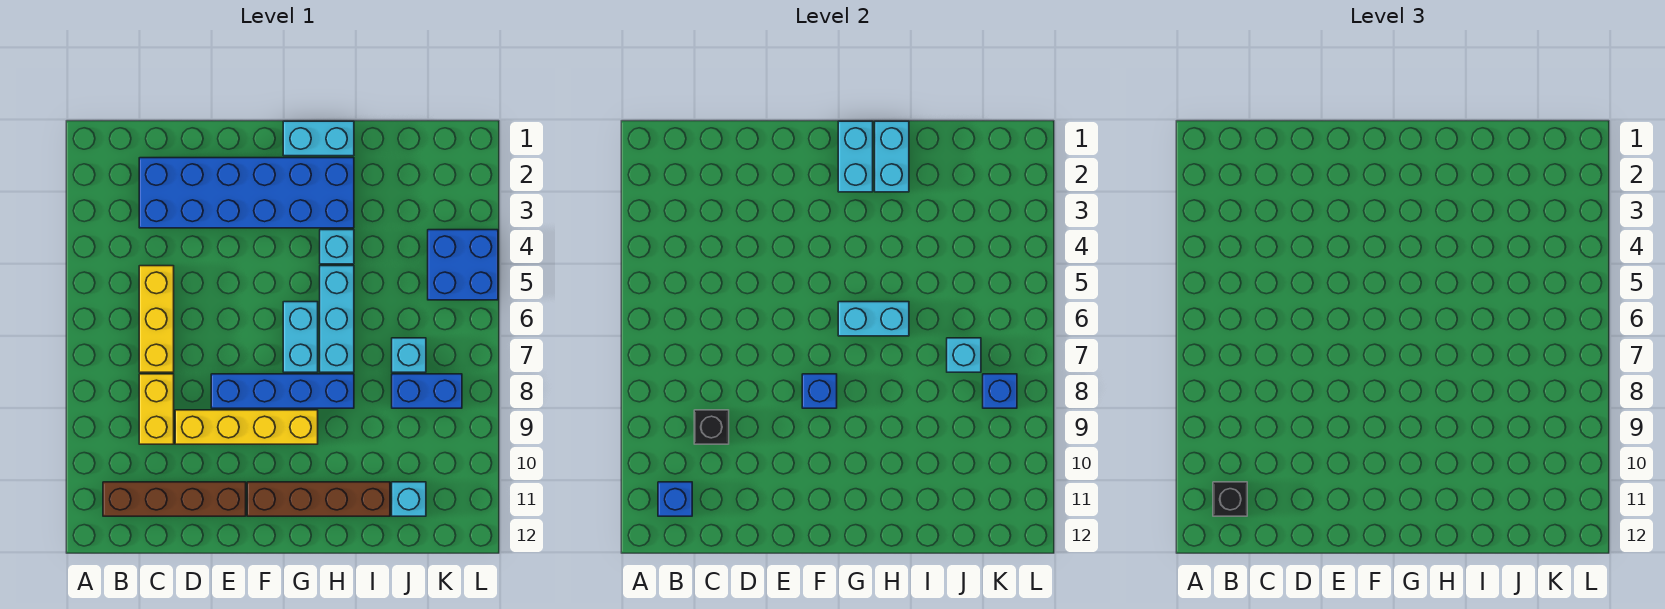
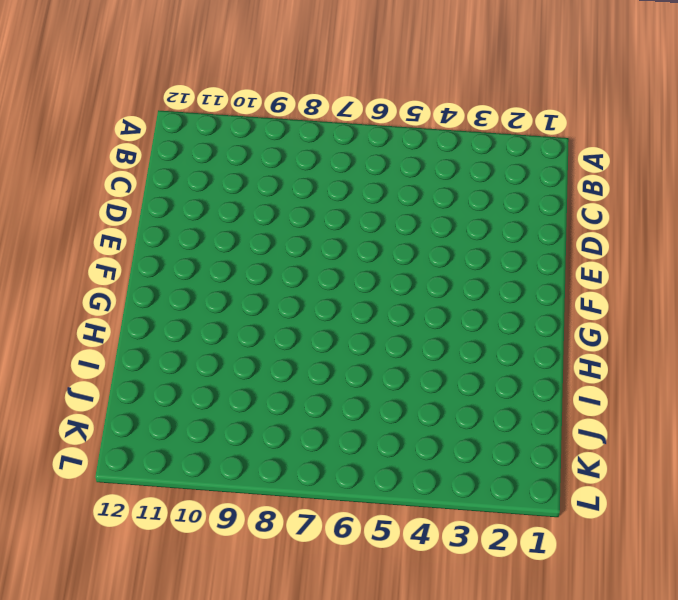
none -> brown brick B11:E11 level 1
none -> blue brick C2:H3 level 1
none -> yellow brick C5:C7 level 1

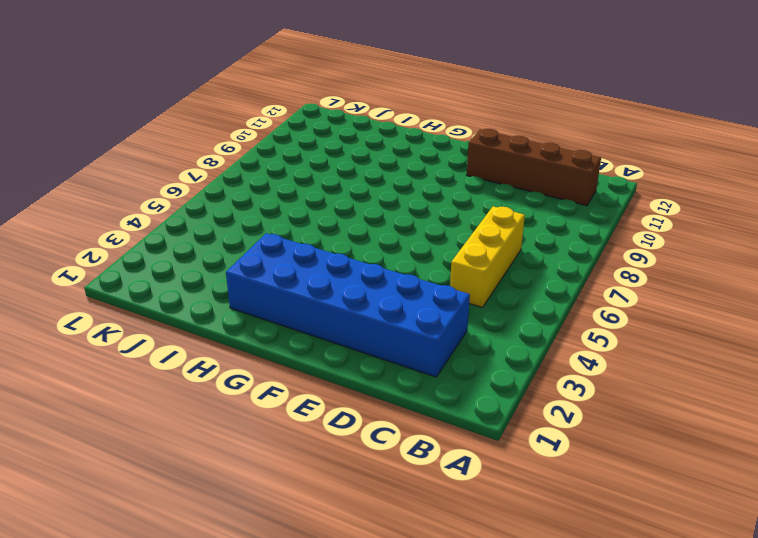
none -> yellow brick C8:C9 level 1
none -> yellow brick D9:G9 level 1
none -> blue brick E8:H8 level 1

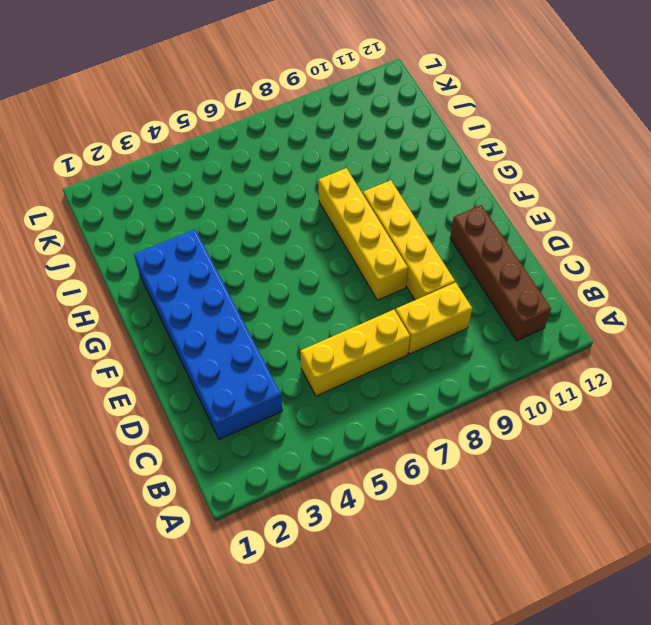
yellow brick E8:H8 level 1 -> blue brick E8:H8 level 1
none -> brown brick F11:I11 level 1
none -> cyan brick G1:H1 level 1
none -> cyan brick G6:G7 level 1

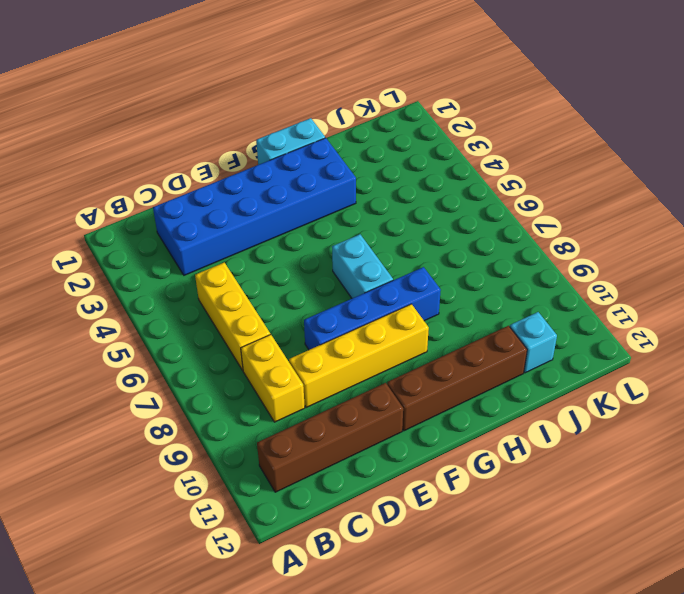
none -> cyan brick H4 level 1
none -> cyan brick H5:H7 level 1
none -> cyan brick J7 level 1

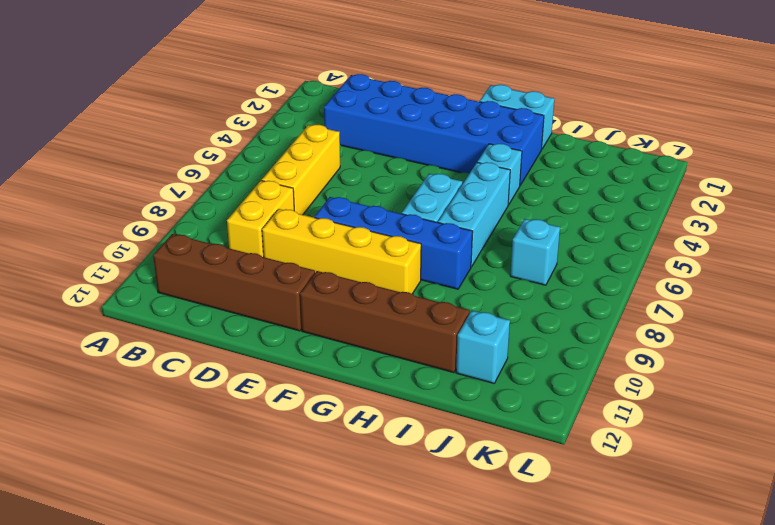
none -> blue brick J8:K8 level 1
none -> blue brick K4:L5 level 1
none -> blue brick B11 level 2

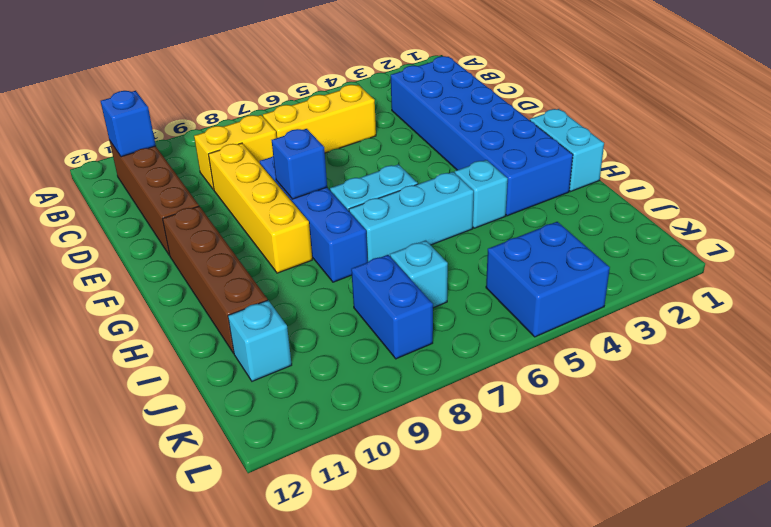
none -> black brick C9 level 2
none -> cyan brick G1:G2 level 2
none -> cyan brick G6:H6 level 2

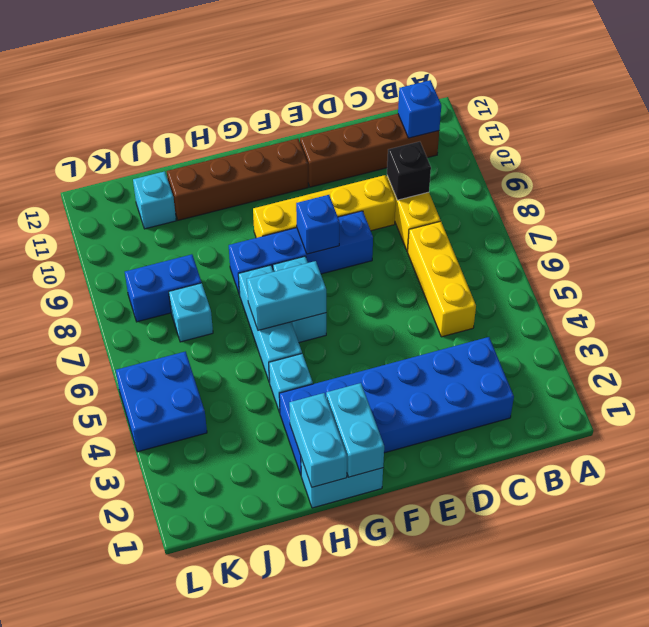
none -> cyan brick J7 level 2
none -> blue brick K8 level 2
none -> black brick B11 level 3

